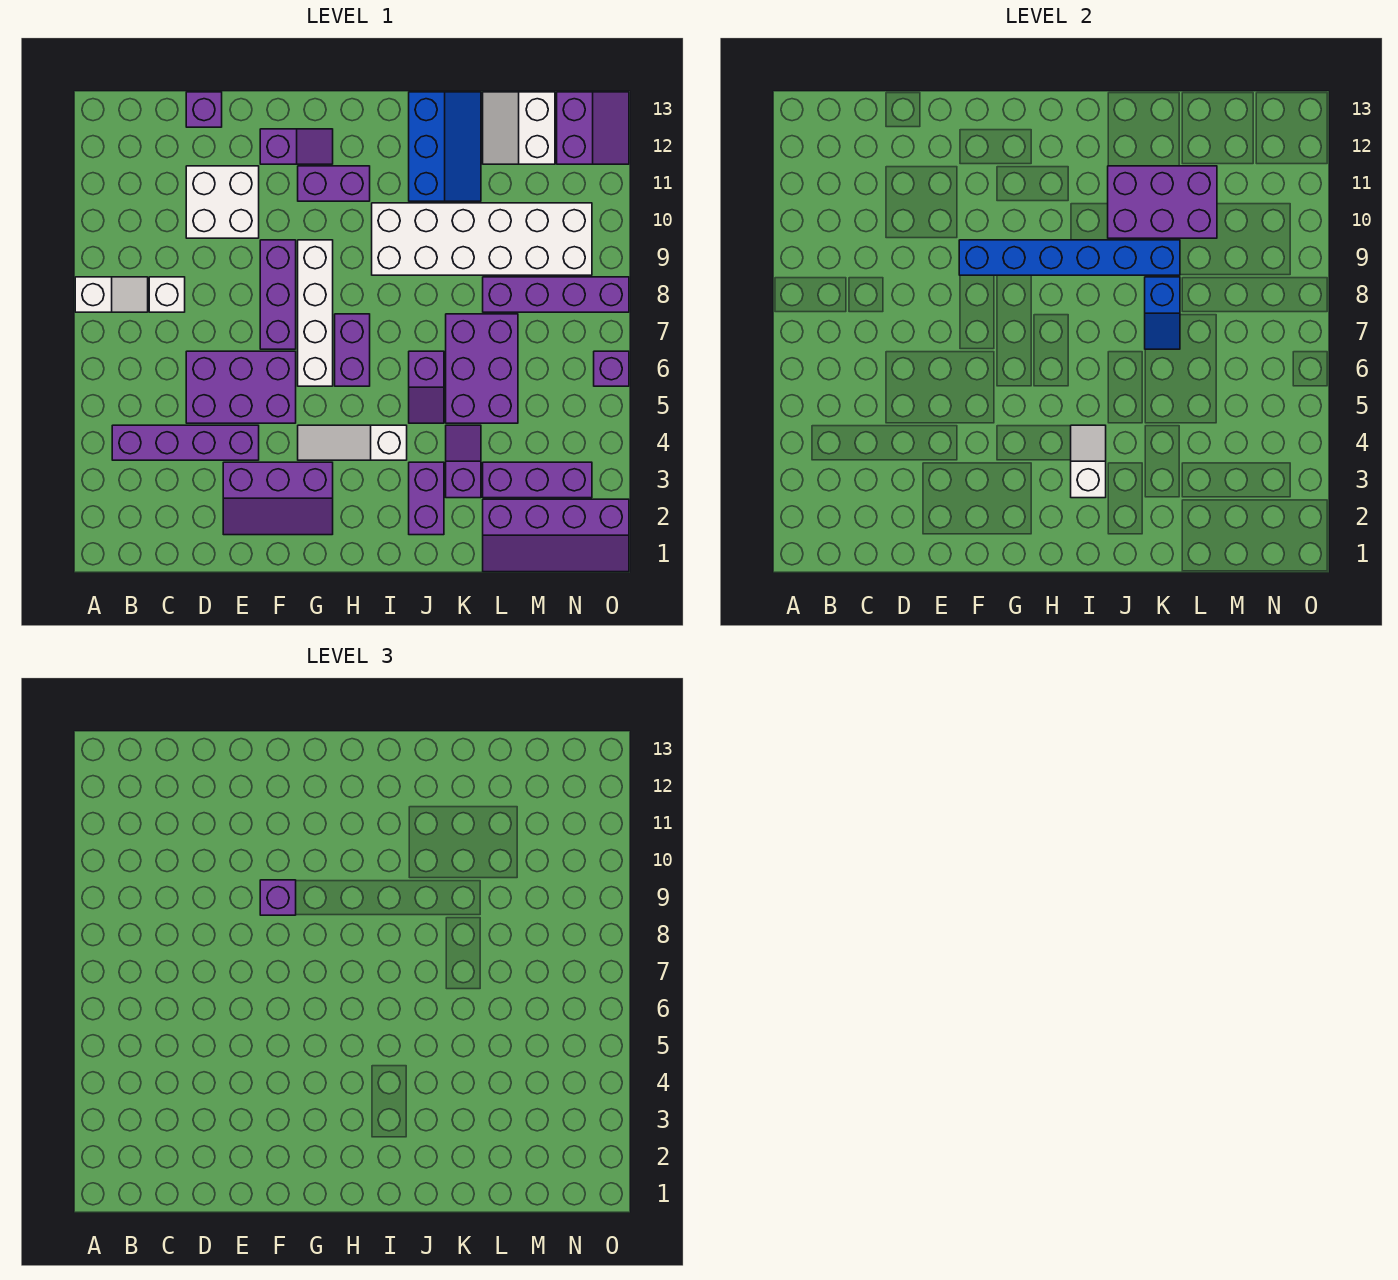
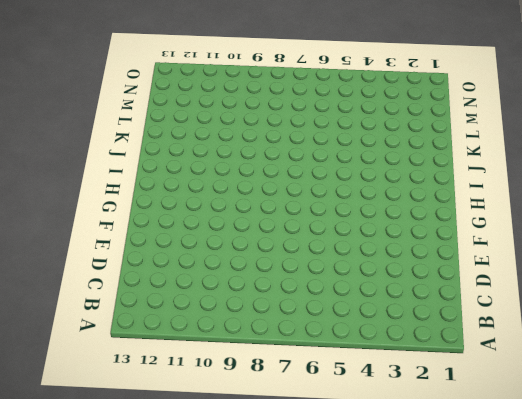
none -> white slope A8:B8 level 1 top A
none -> purple brick B4:E4 level 1
none -> white brick C8 level 1
none -> purple brick D5:F6 level 1

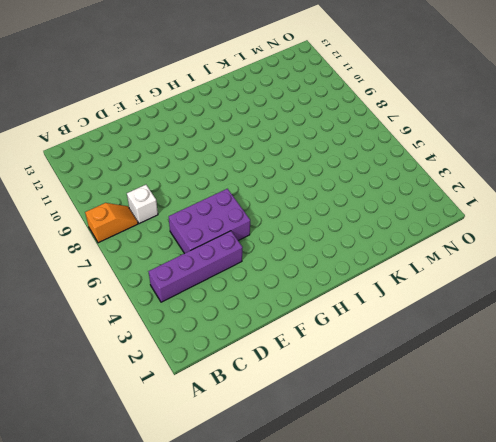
orange slope A8:B8 level 1 top A -> white slope A8:B8 level 1 top A
none -> white brick D10:E11 level 1
none -> purple brick D13 level 1
none -> purple slope E2:G3 level 1 top 3
none -> purple brick F7:F9 level 1

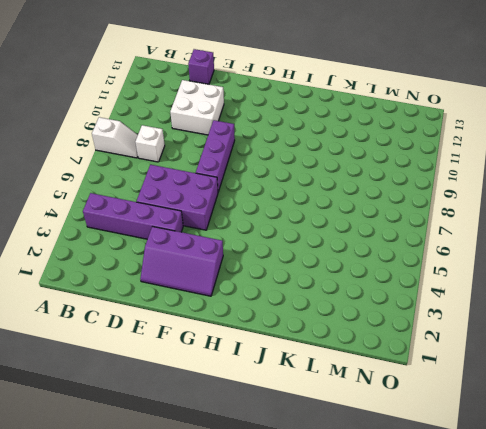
none -> purple slope F12:G12 level 1 top F
none -> white slope G4:I4 level 1 top I
none -> white brick G6:G9 level 1
none -> purple brick G11:H11 level 1

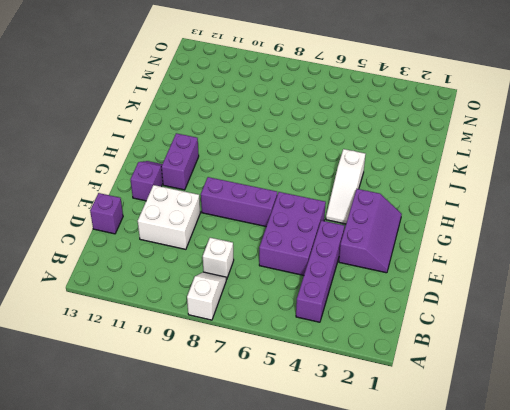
none -> white brick G6:G9 level 1
none -> purple brick H6:H7 level 1
none -> white brick I9:N10 level 1
none -> purple brick J2:J3 level 1

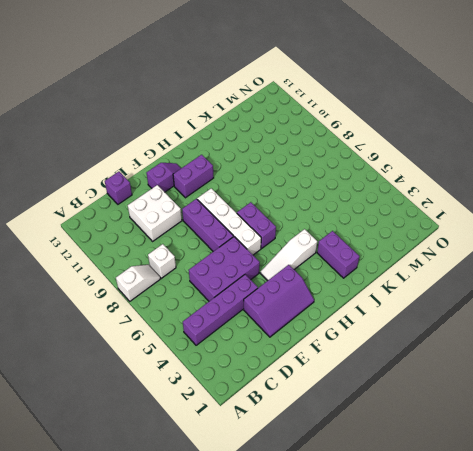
none -> white brick I9:N10 level 1
none -> purple slope J5:J6 level 1 top 6
none -> blue slope J11:K13 level 1 top J
none -> purple slope K3:K4 level 1 top 3

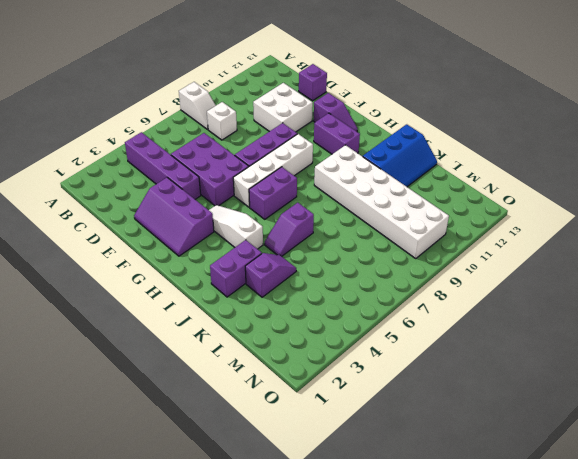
none -> purple brick K5:L7 level 1
none -> purple slope L1:O2 level 1 top 2
none -> purple brick L3:N3 level 1
none -> purple brick L8:O8 level 1

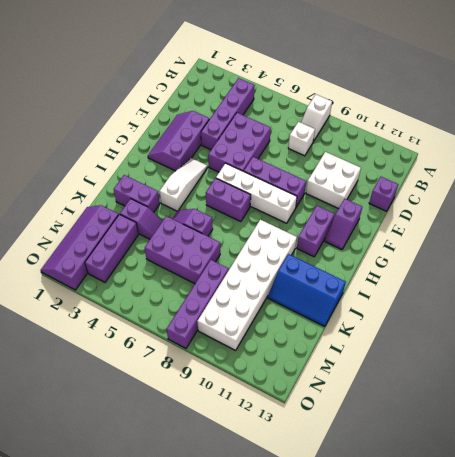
none -> white slope L12:M13 level 1 top M
none -> purple slope N12:O13 level 1 top N
none -> purple brick O6 level 1
none -> blue brick F9:K9 level 2

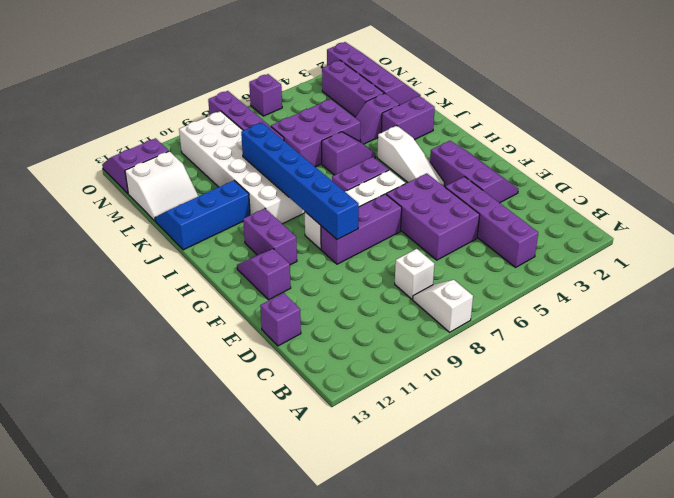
none -> white brick D10:E11 level 1
none -> white slope I3:I4 level 2 top 3
none -> purple brick J10:L11 level 2
none -> blue slope K7:K8 level 2 top 8

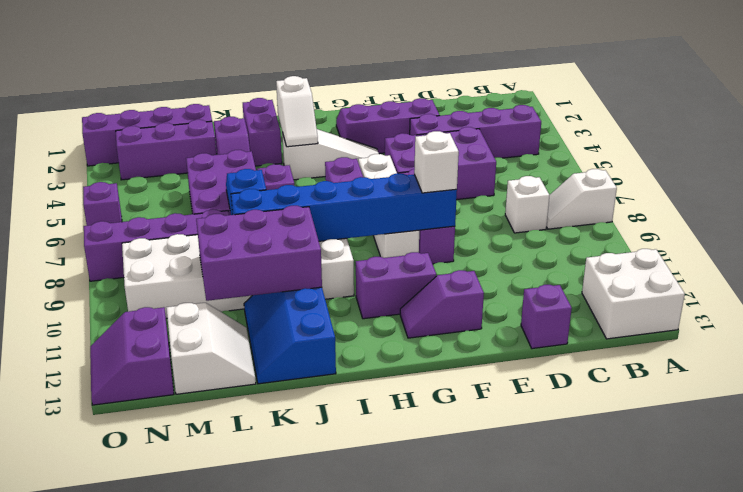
white brick A12:B13 level 1 -> white brick D10:E11 level 1
white brick F9 level 3 -> purple brick F9 level 3

